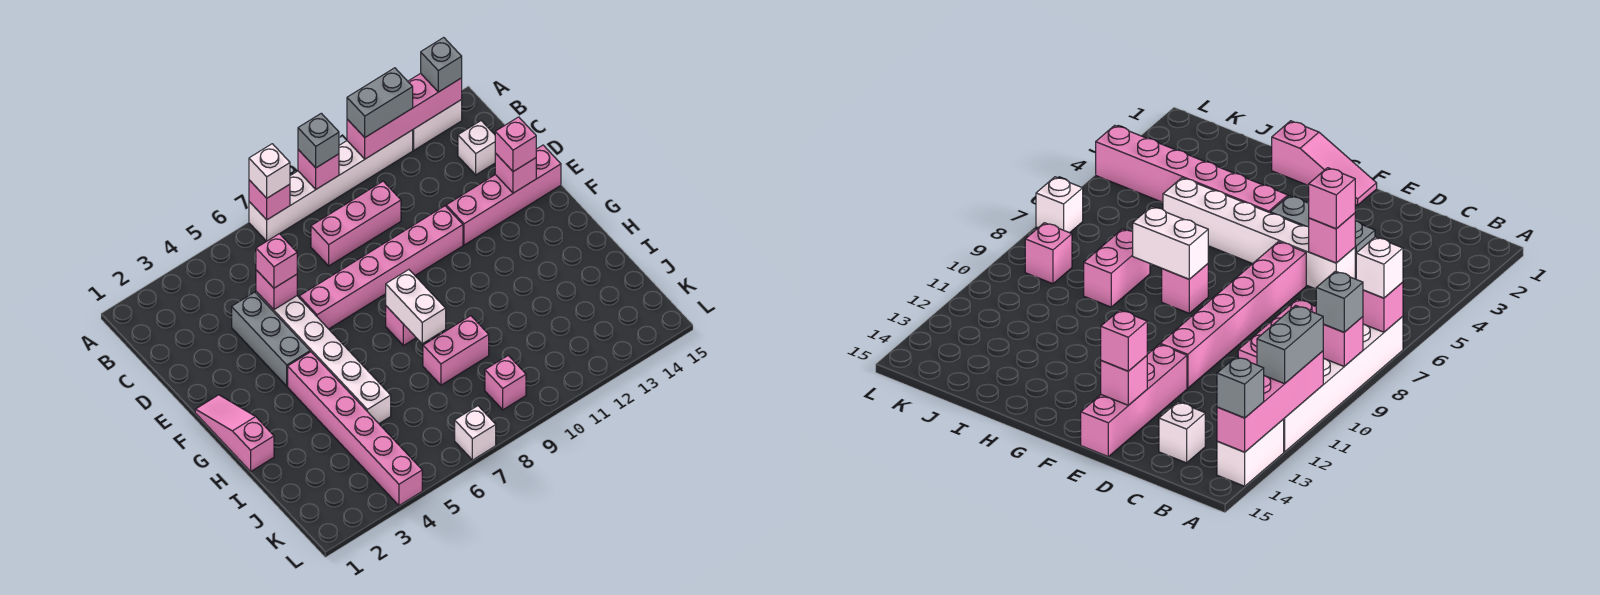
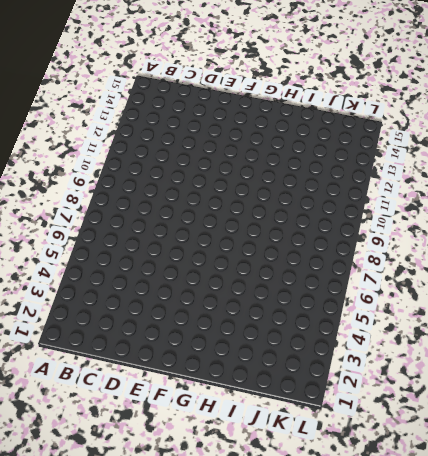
none -> white brick A7:A12 level 1
none -> white brick A13:A14 level 1
none -> pink brick C8:C10 level 1

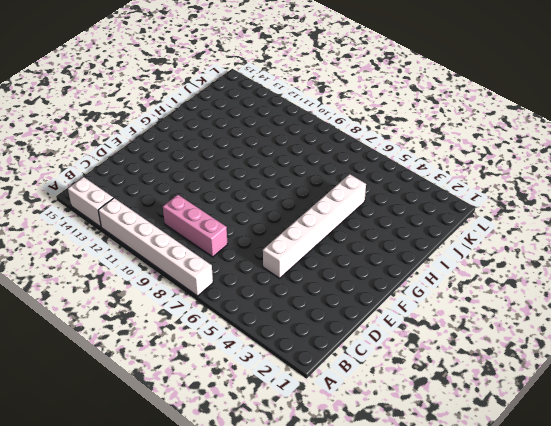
none -> white brick C14 level 1
none -> grey brick D4:F4 level 1
none -> pink brick E6:E11 level 1

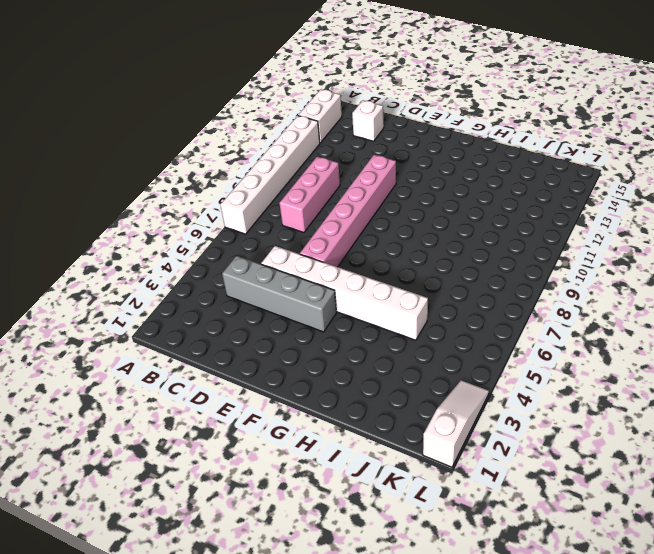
grey brick C4:F4 level 1 -> grey brick D4:F4 level 1
white slope L1:L3 level 1 top 1 -> none
none -> pink brick E12:E15 level 1
none -> pink slope F1:H1 level 1 top H
none -> pink brick G4:L4 level 1

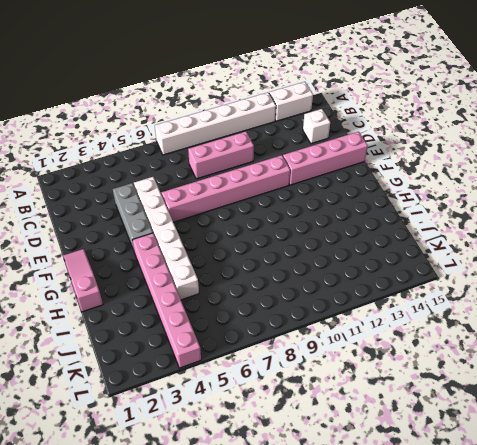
none -> pink brick G8 level 1
none -> pink brick I8:I9 level 1
none -> pink brick K9 level 1

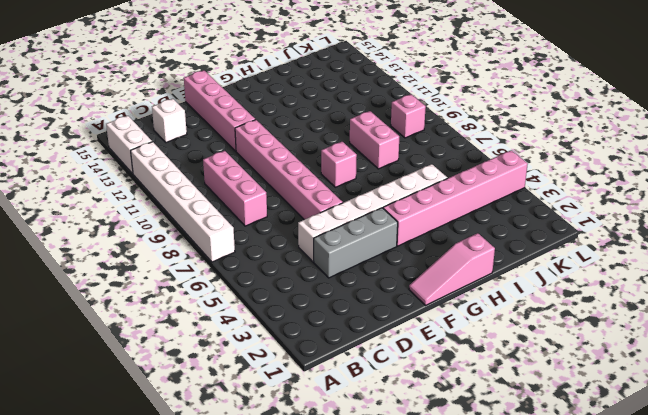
none -> white brick L7 level 1
none -> pink brick A7 level 2
none -> pink brick A9 level 2

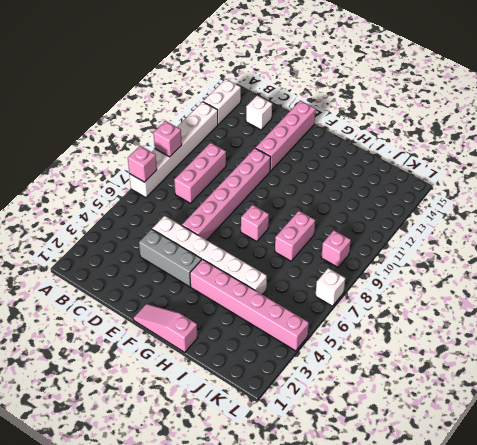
none -> pink brick A11:A14 level 2
none -> pink brick D5 level 2
none -> pink brick E14 level 2

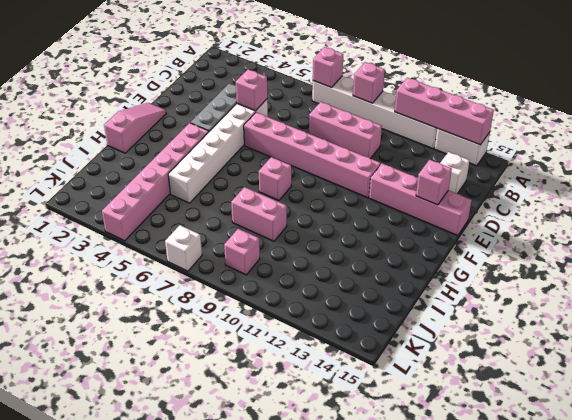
none -> white brick G8:H8 level 2
none -> white brick A7 level 3
none -> grey brick A9 level 3

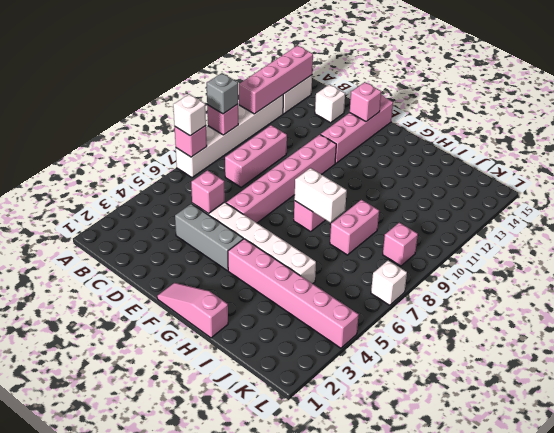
none -> grey brick A11:A12 level 3
none -> grey brick A14 level 3
none -> pink brick D5 level 3

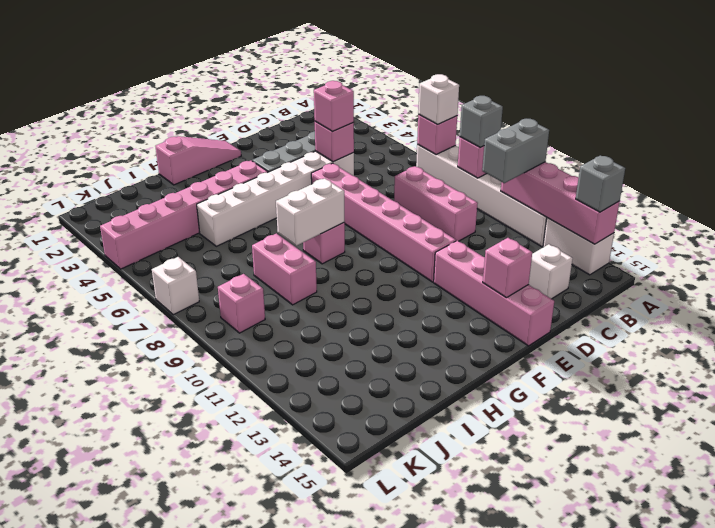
grey brick A11:B11 level 3 -> grey brick A11:A12 level 3
none -> pink brick E14 level 3

